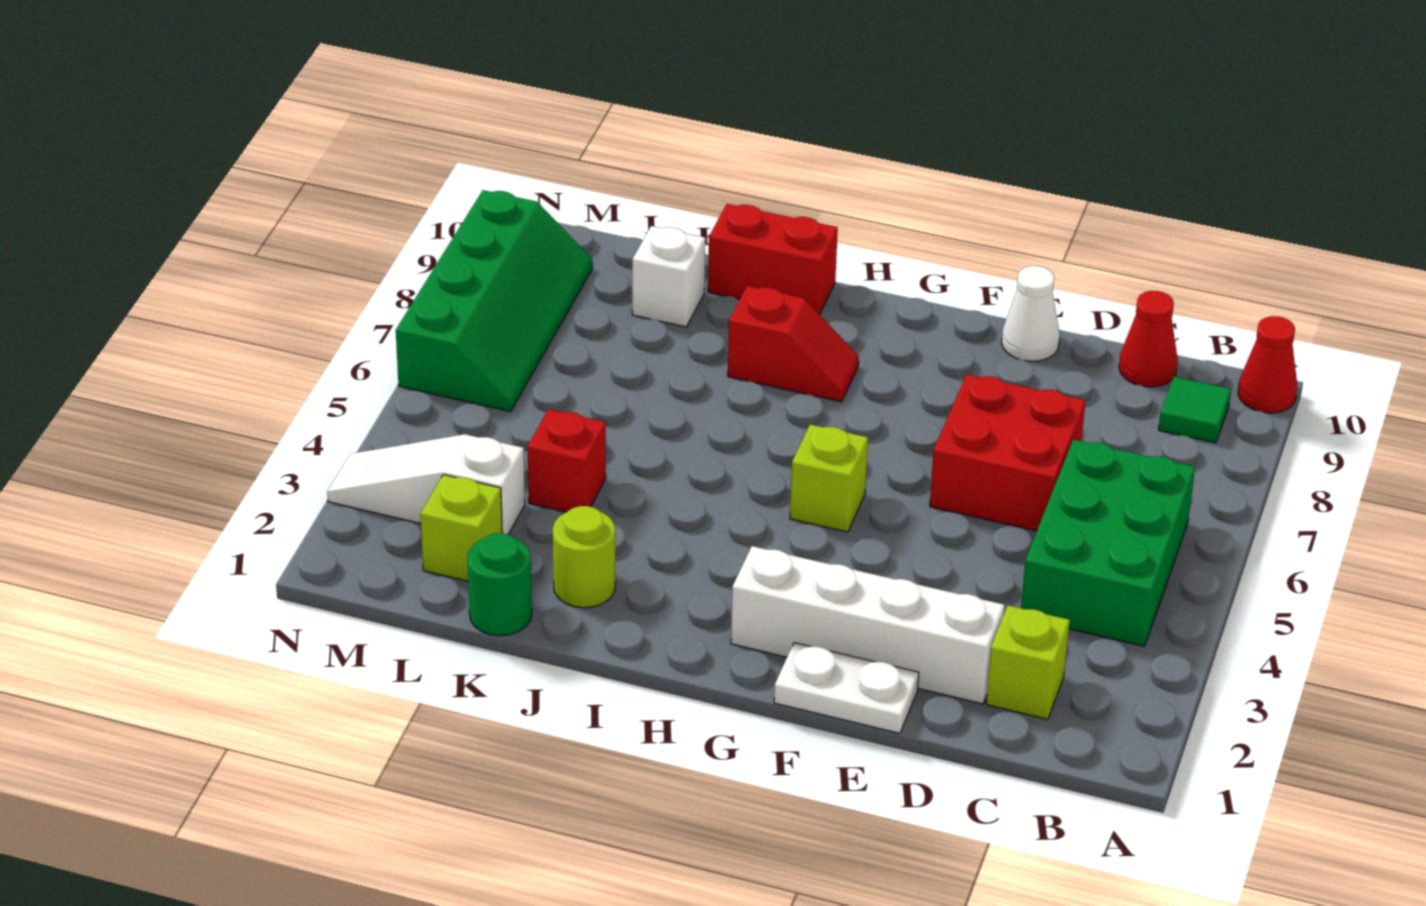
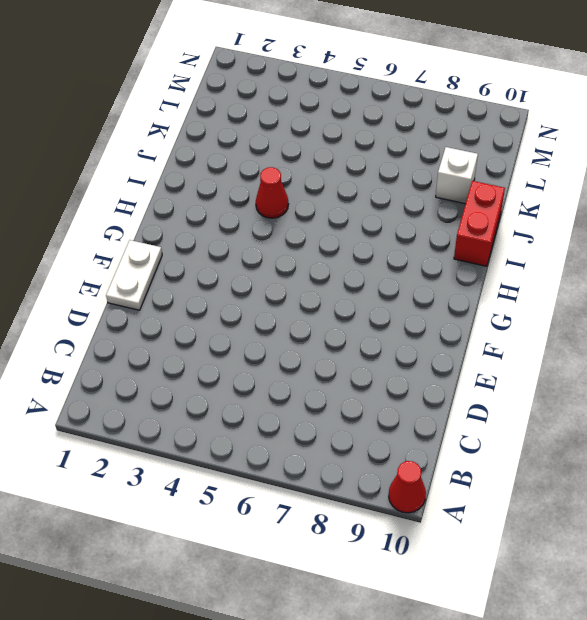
red cone I4 level 1 -> red cone C10 level 1
none -> green brick B4:C6 level 1
none -> green tile B9 level 1
none -> lime brick C2 level 1

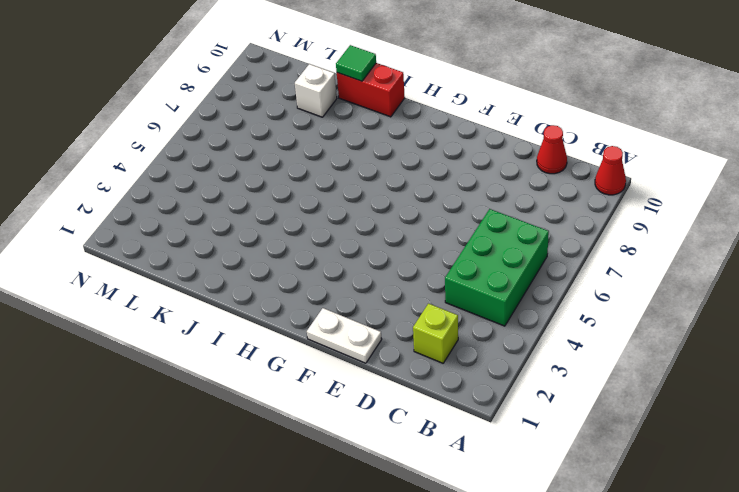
green tile J10 level 2 -> green tile B9 level 1
none -> white brick D2:G2 level 1
none -> red brick D6:E7 level 1
none -> white cone E10 level 1

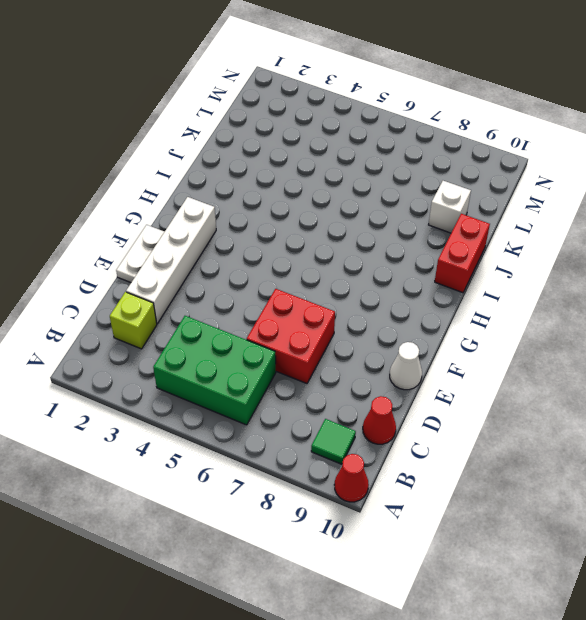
none -> lime brick G5 level 1
none -> red slope H8:I8 level 1 top I
none -> lime round brick J2 level 1

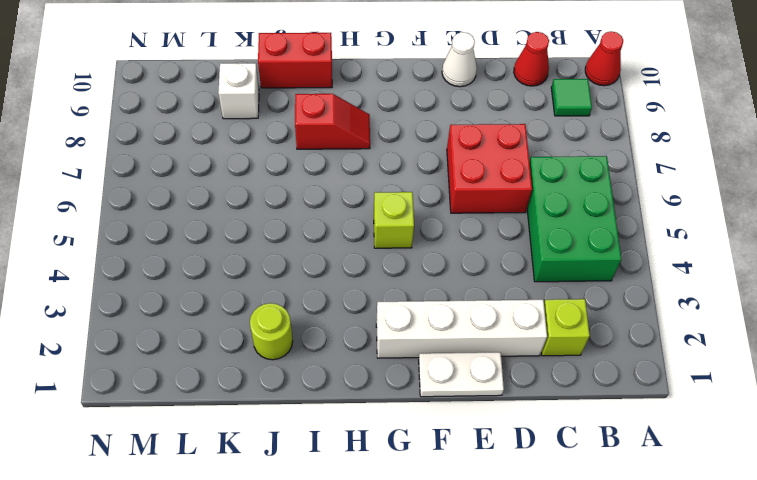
none -> green round brick K1 level 1
none -> red brick K4 level 1
none -> lime brick L2 level 1

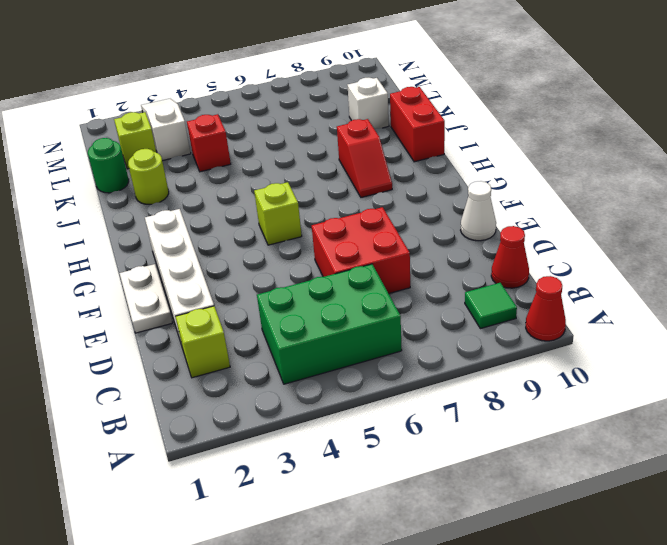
none -> green slope M6:N9 level 1 top N

